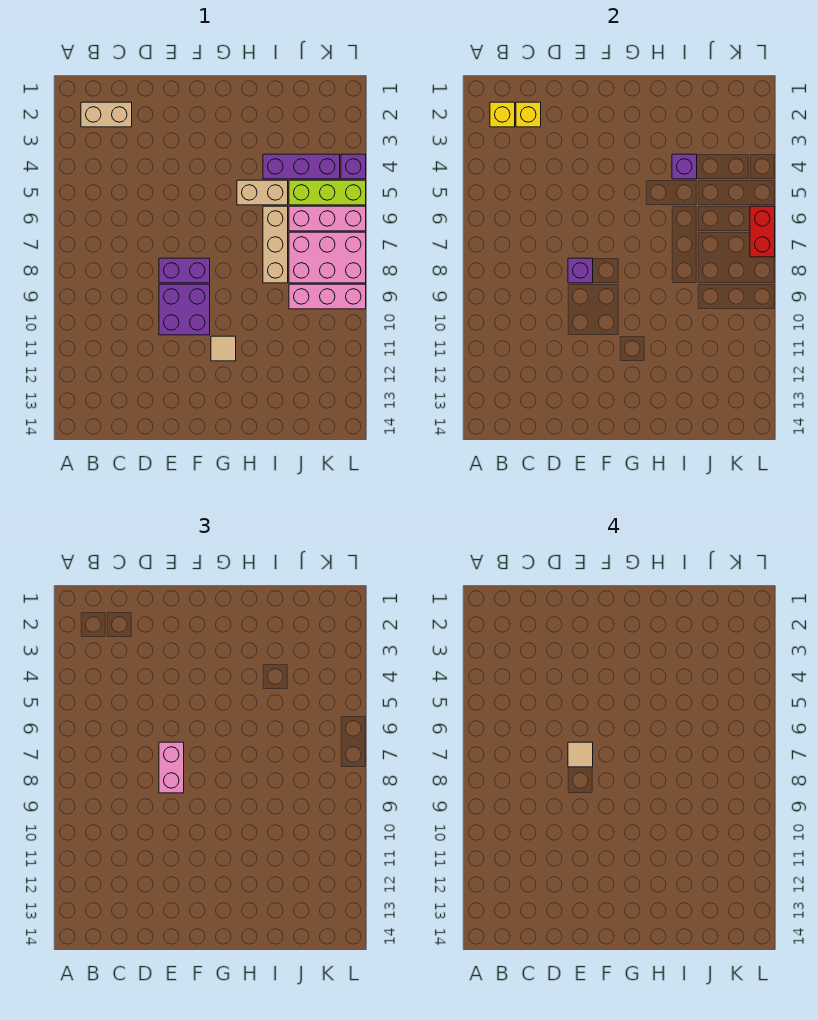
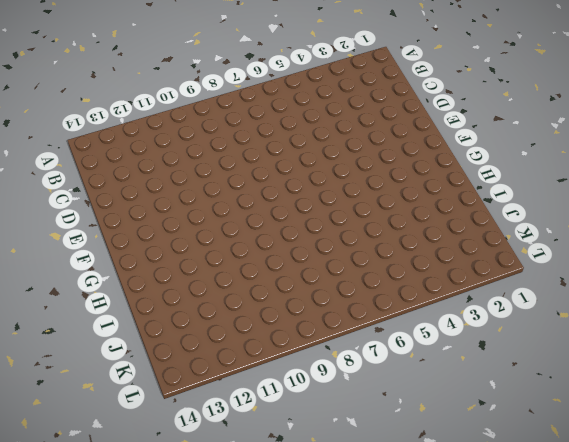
none -> tan brick B2:C2 level 1
none -> purple brick E8:F8 level 1
none -> purple brick E9:F10 level 1

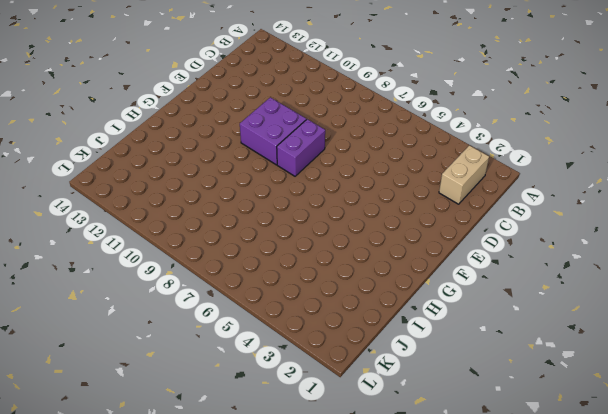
none -> tan tile G11 level 1
none -> tan brick H5:I5 level 1
none -> purple brick I4:K4 level 1

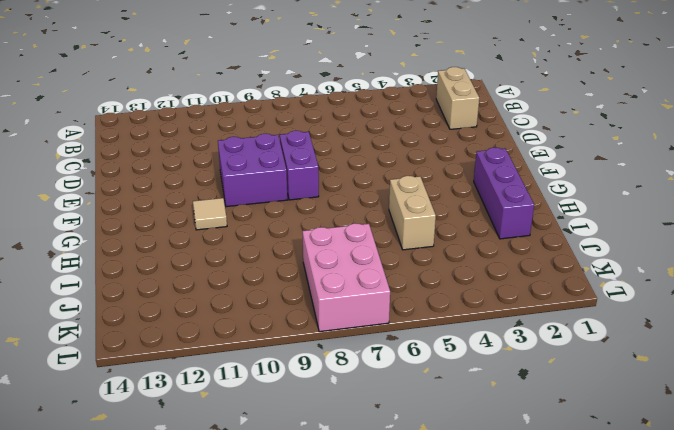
purple brick G2:I2 level 1 -> purple brick I4:K4 level 1
none -> tan brick I6:I8 level 1
none -> lime brick J5:L5 level 1
none -> pink brick J6:L6 level 1

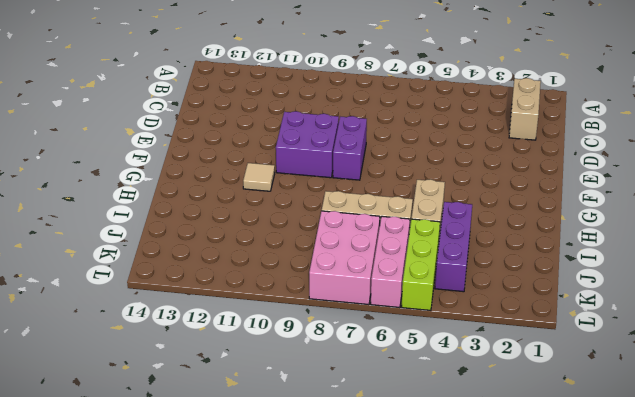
none -> pink brick J9:L9 level 1
none -> purple brick L4 level 1
none -> yellow brick B2 level 2

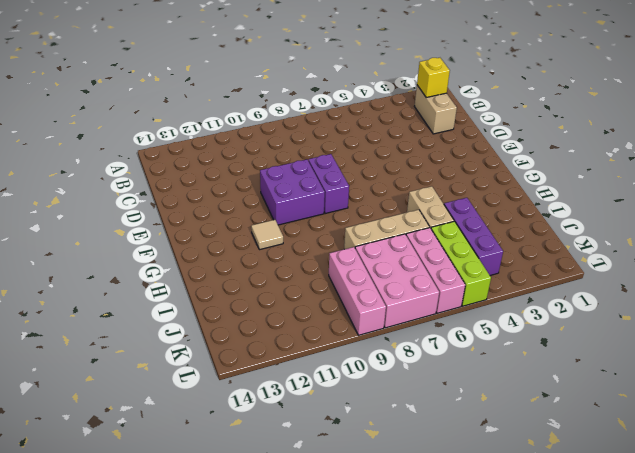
none -> purple brick L4 level 1
none -> yellow brick C2 level 2
none -> purple brick E8 level 2

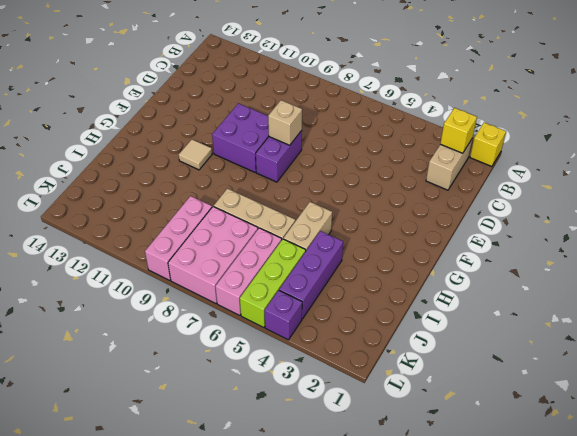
yellow brick A1 level 1 -> yellow brick C2 level 2
tan brick E8 level 2 -> purple brick E8 level 2
none -> purple brick I4 level 2
none -> red brick L6:L7 level 2
none -> pink brick E7:E8 level 3

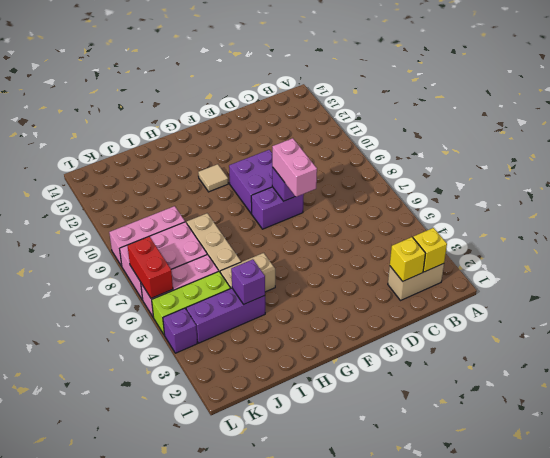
none -> tan tile E7 level 4

